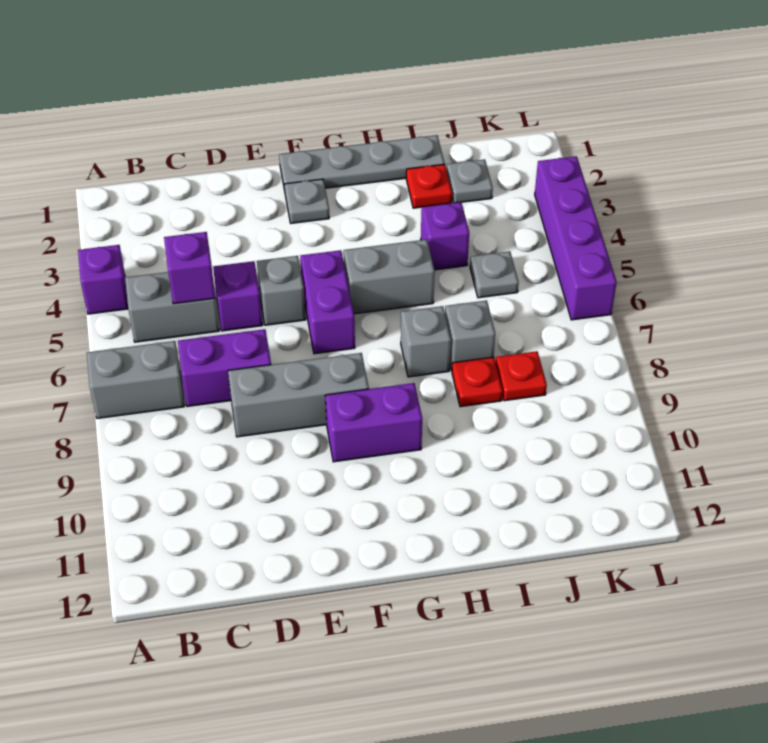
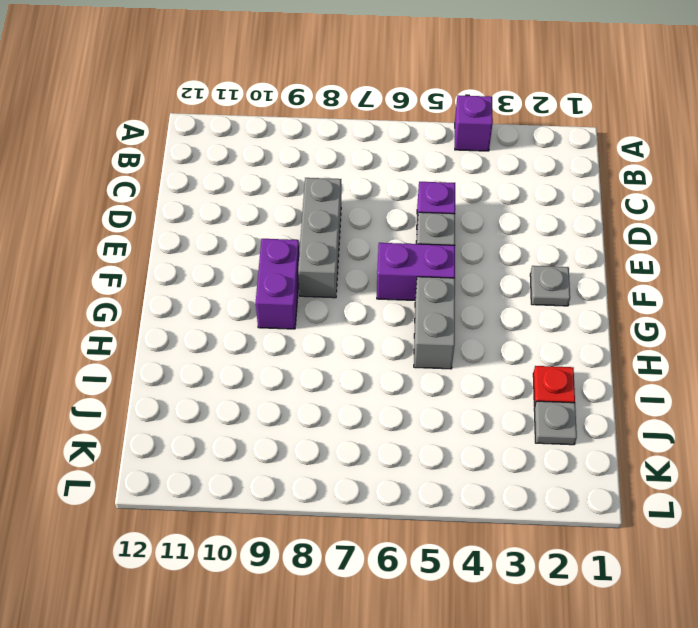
none -> grey brick A7:B7 level 1
none -> grey brick B5:C5 level 1
none -> purple brick C7:D7 level 1

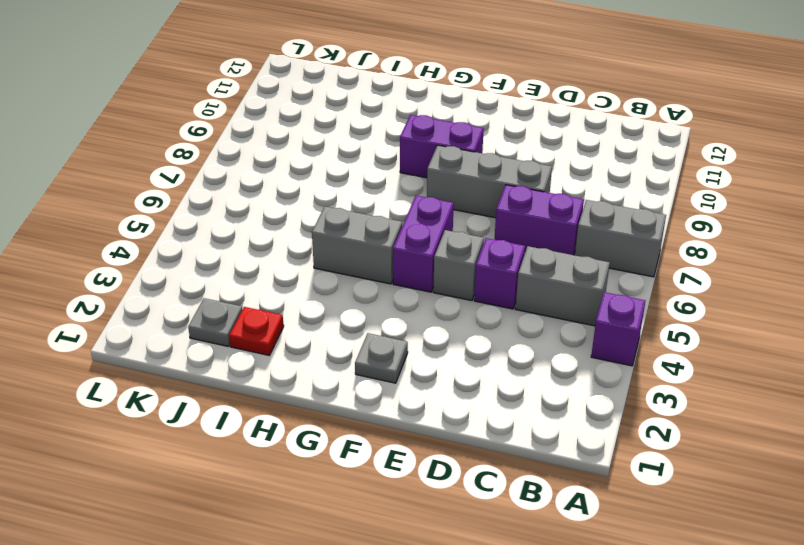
none -> grey plate F1:I1 level 1
none -> grey brick H7 level 1
none -> purple brick I4 level 1

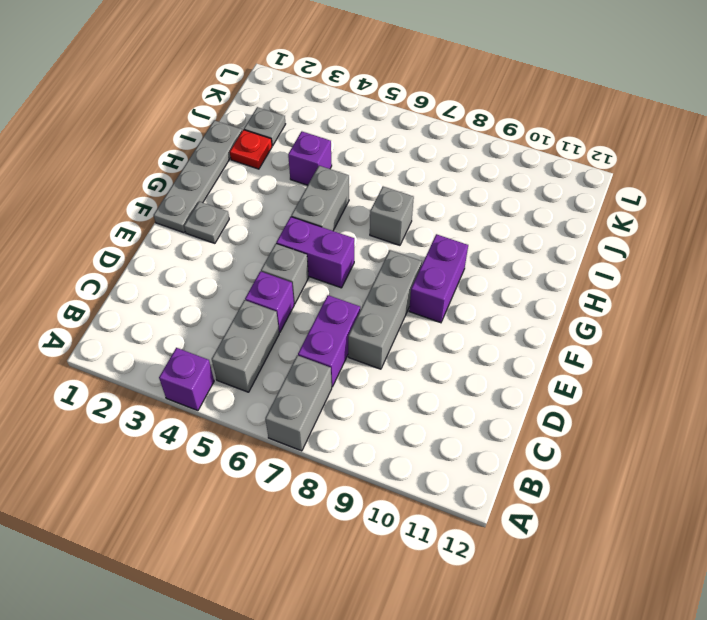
none -> grey brick I7 level 1
none -> red plate I8 level 1
none -> grey plate J5 level 1

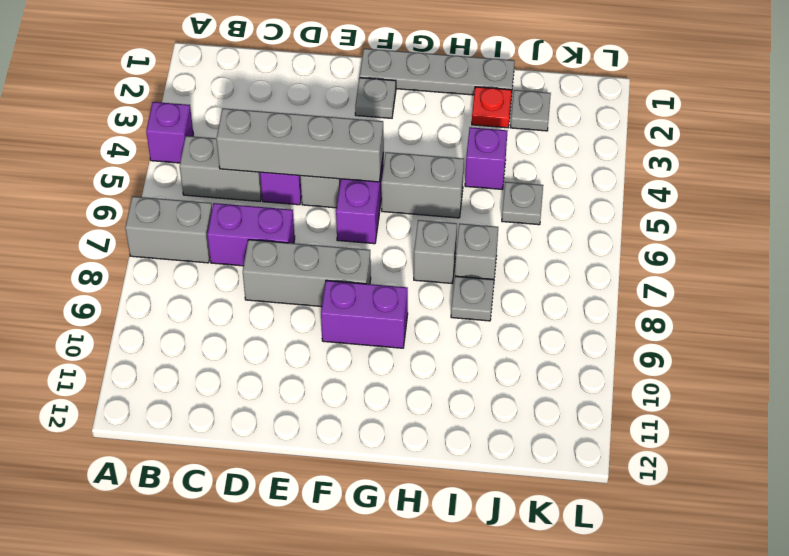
grey brick C5:F5 level 2 -> purple brick C5 level 2
grey plate I8 level 1 -> red plate I8 level 1
none -> red plate J8 level 1
none -> purple brick L3:L6 level 1

